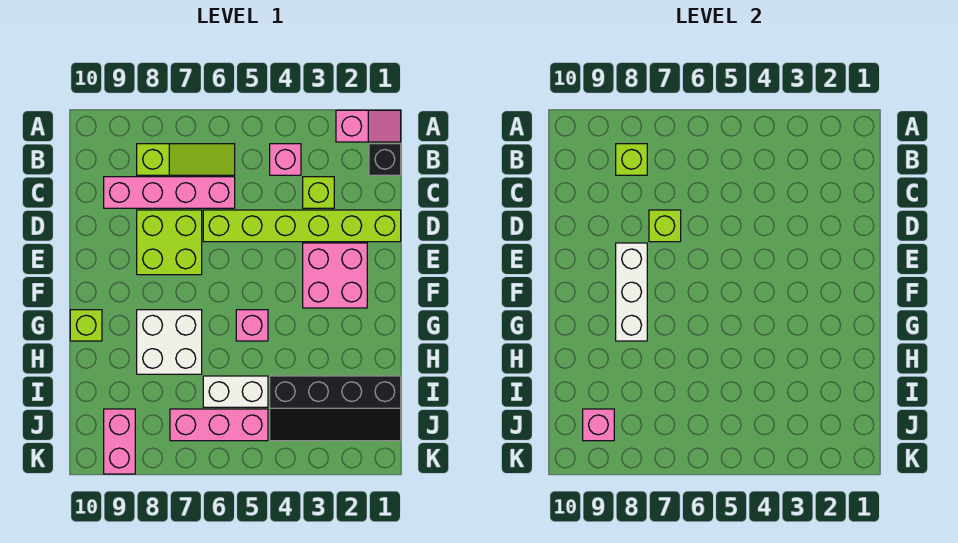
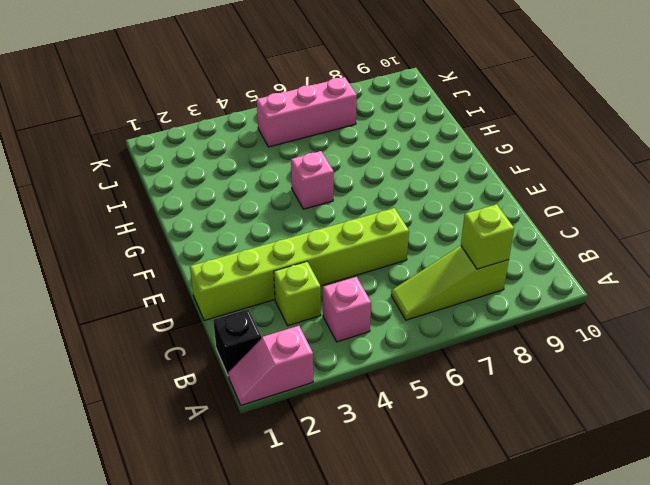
none -> pink brick C6:C9 level 1
none -> lime brick D7:E8 level 1
none -> pink brick E2:F3 level 1

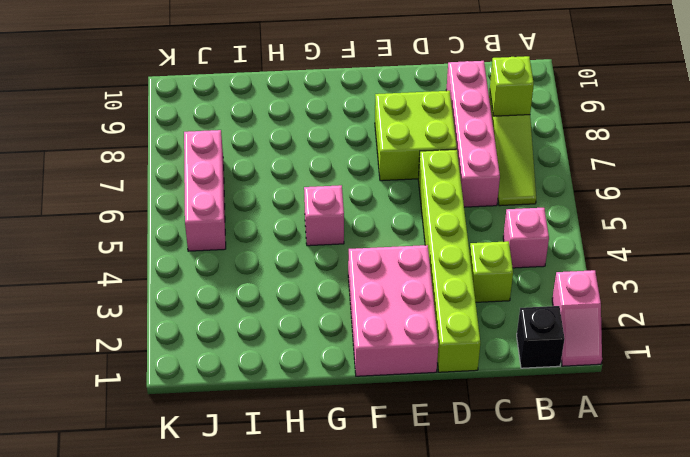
pink brick E1:F3 level 1 -> pink brick E2:F3 level 1
none -> white brick G7:H8 level 1
none -> lime brick G10 level 1
none -> black slope I1:J4 level 1 top I

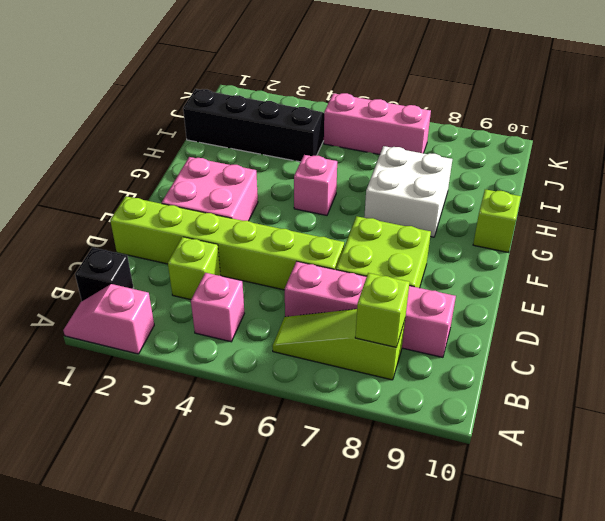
none -> white brick I5:I6 level 1
none -> pink brick J9:K9 level 1
none -> lime brick D7 level 2

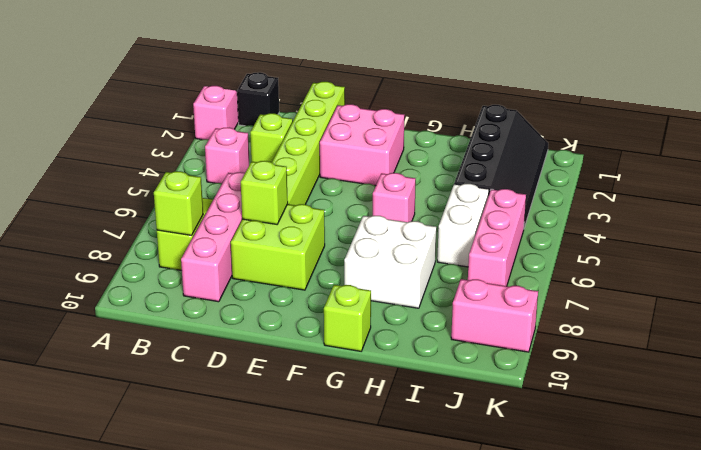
none -> white brick E8:G8 level 2
none -> pink brick J9 level 2

